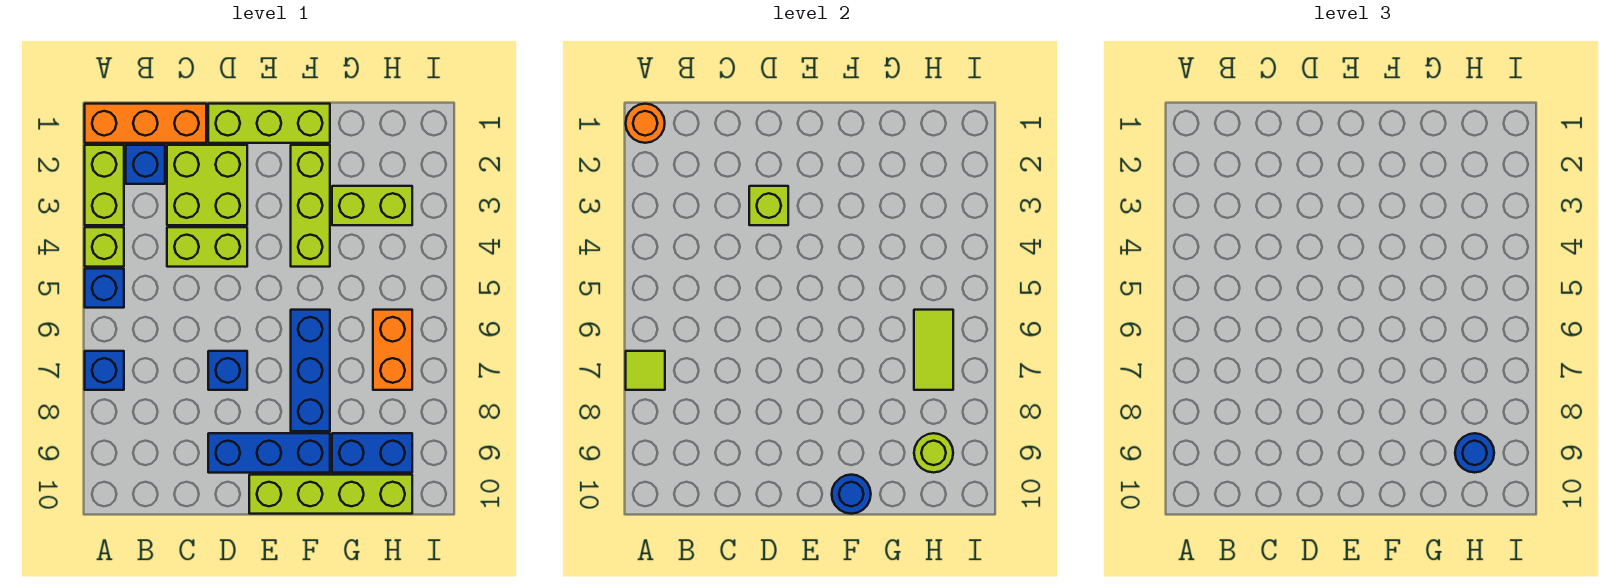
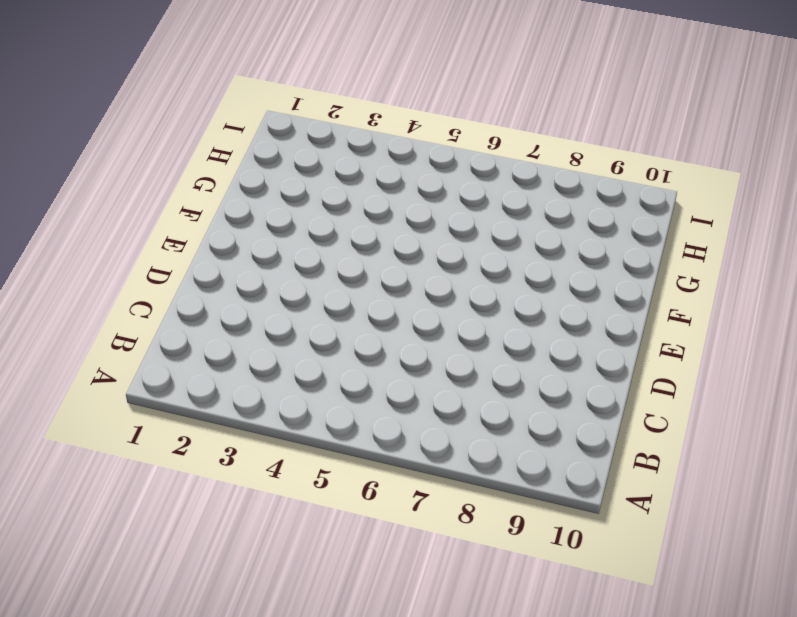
none -> orange brick A1:C1 level 1
none -> lime brick A2:A3 level 1
none -> lime brick A4 level 1

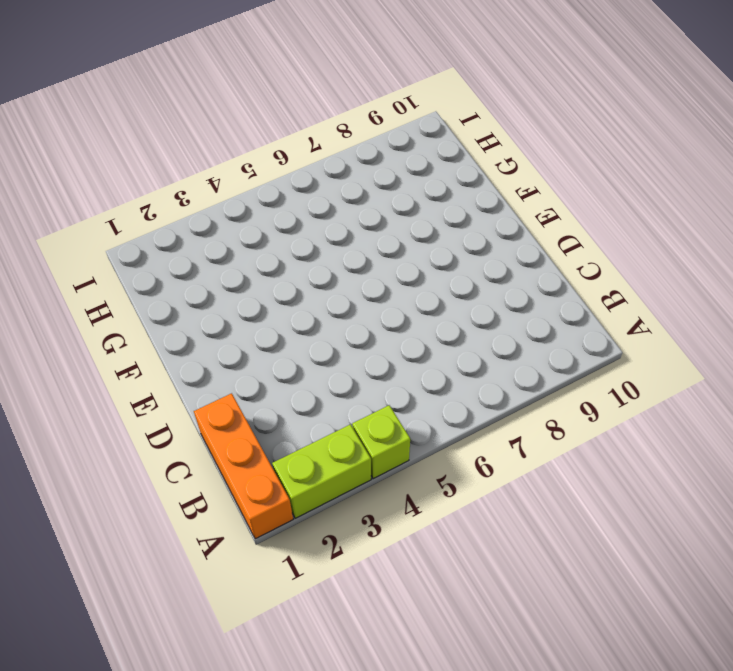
none -> blue brick A5 level 1
none -> blue brick A7 level 1
none -> blue brick B2 level 1

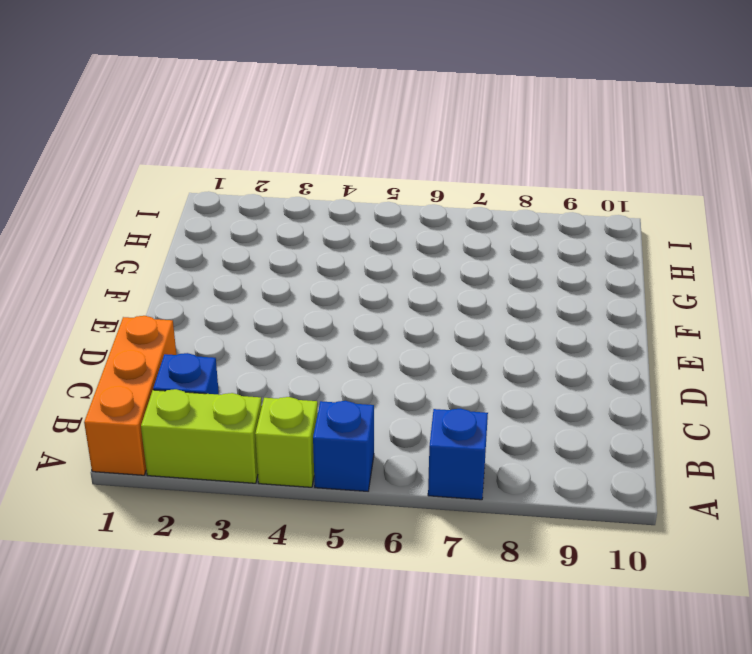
none -> lime brick C2:D3 level 1
none -> lime brick C4:D4 level 1
none -> lime brick D1:F1 level 1

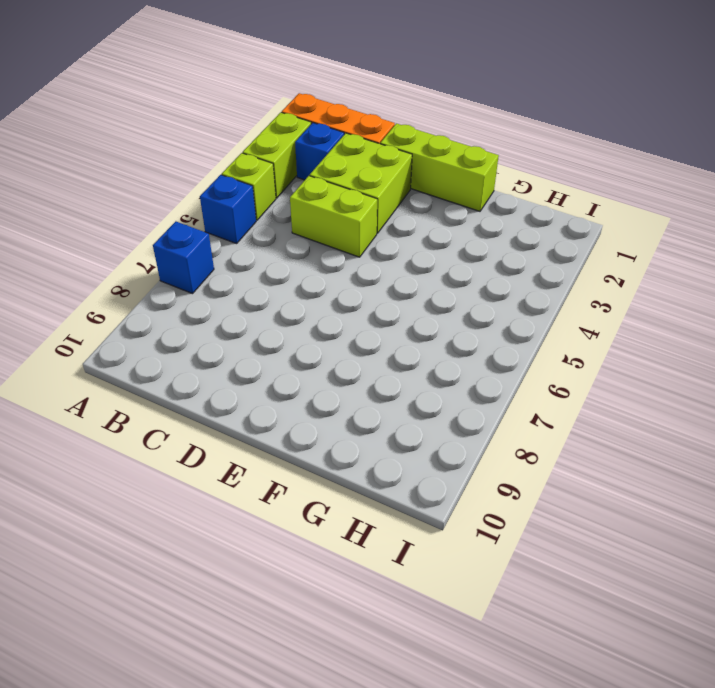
none -> blue brick D7 level 1
none -> blue brick D9:F9 level 1
none -> lime brick E10:H10 level 1

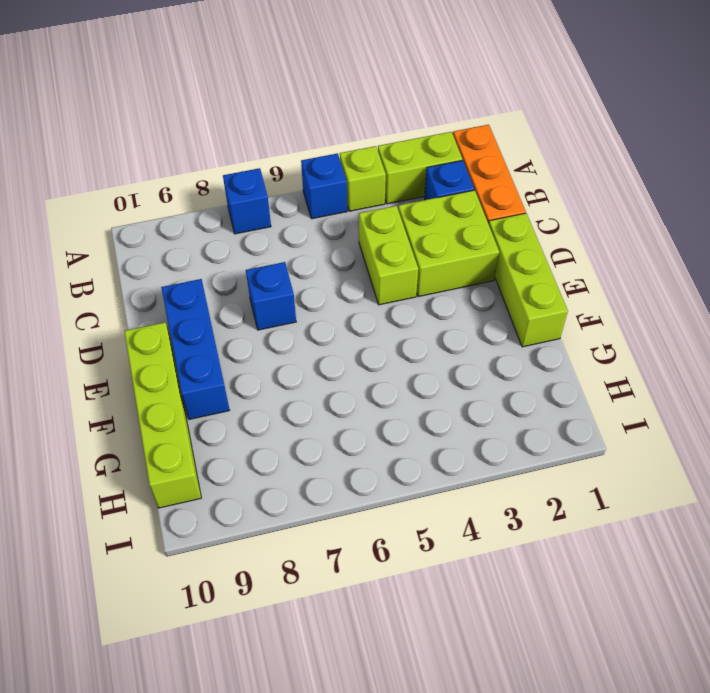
none -> lime brick F2:F4 level 1
none -> blue brick F6:F8 level 1
none -> lime brick G3:H3 level 1

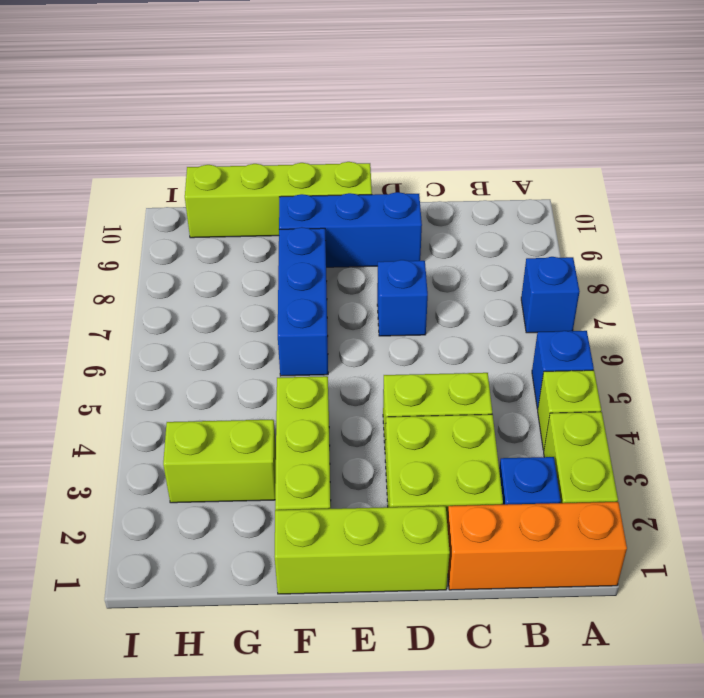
none -> blue brick G9:H9 level 1
none -> orange brick H6:H7 level 1
none -> orange round brick A1 level 2

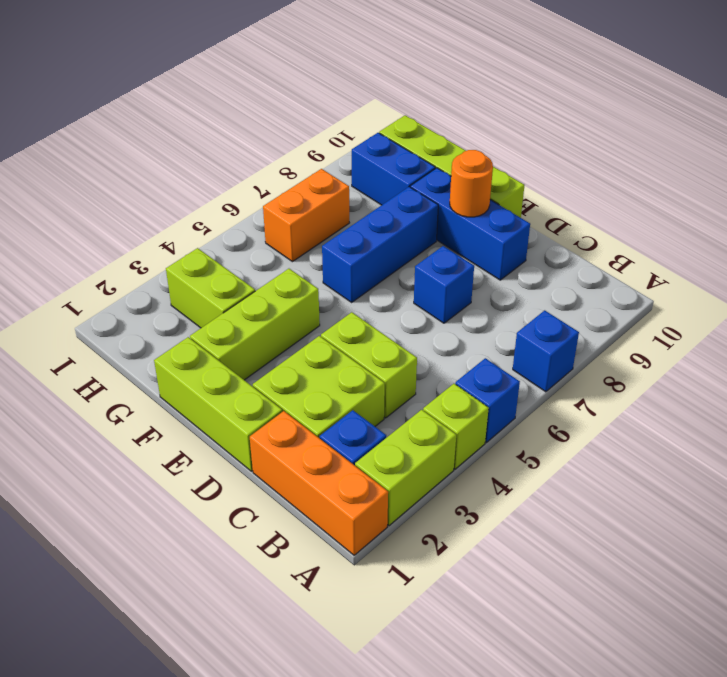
orange round brick E9 level 2 -> orange round brick A1 level 2
none -> lime tile A7 level 2
none -> lime brick D3 level 2
none -> blue round brick F10 level 2

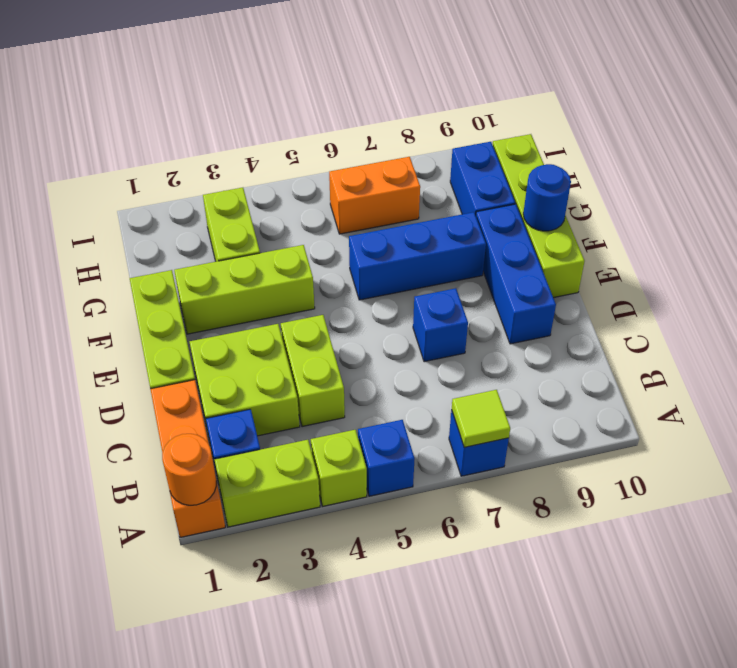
none -> lime brick D3 level 2
none -> lime tile H6:H7 level 2
none -> lime round brick H9 level 2

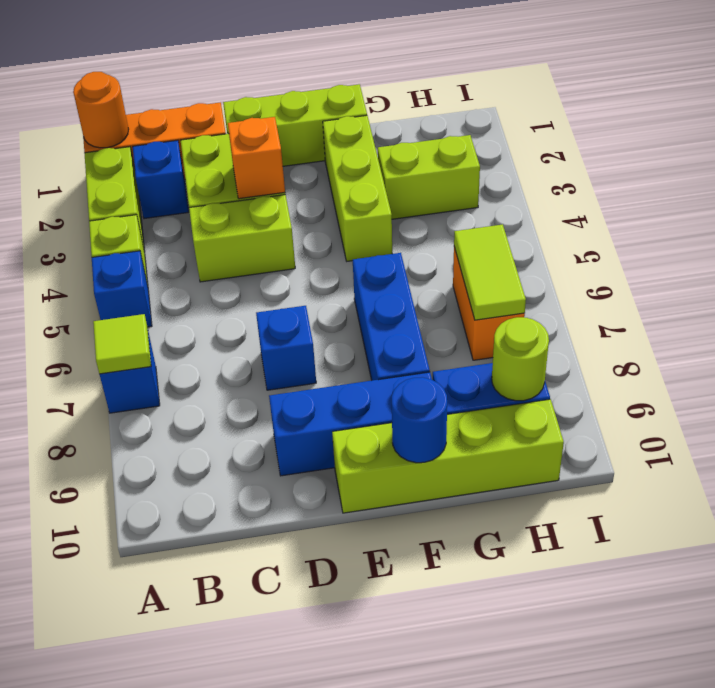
orange brick D3 level 2 -> lime brick D3 level 2
none -> blue round brick H9 level 3

